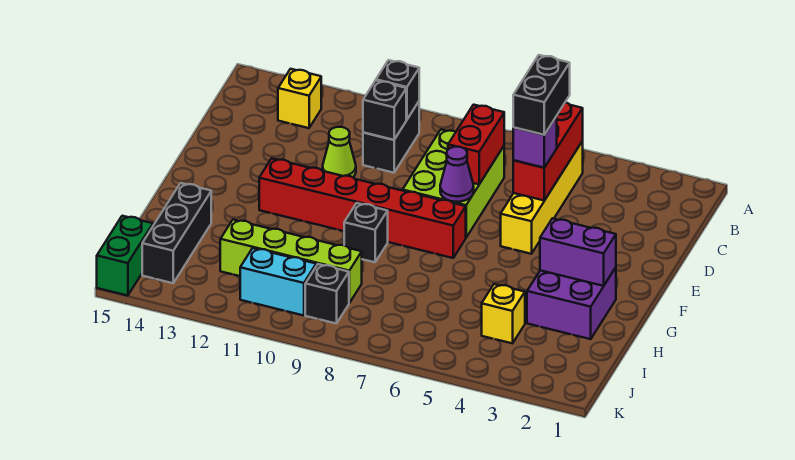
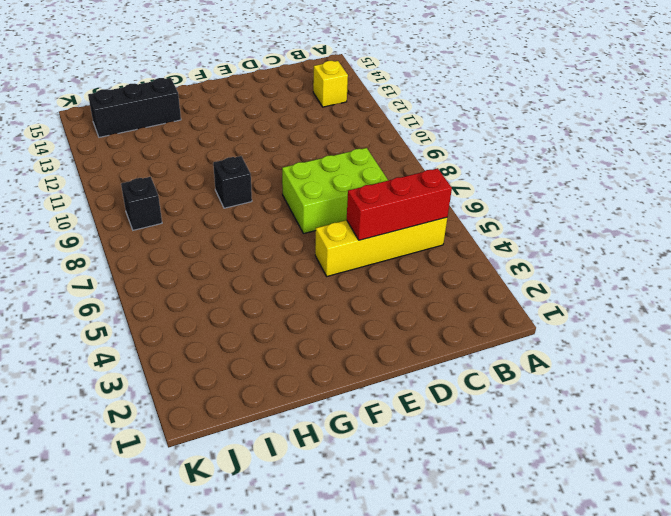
none -> black brick B10:C10 level 1
none -> lime cone D11 level 1
none -> red brick F7:F12 level 1

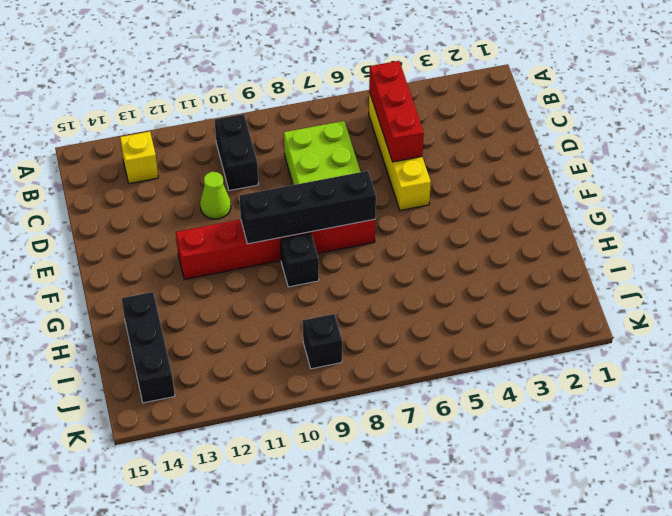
black brick F7:F10 level 2 -> none
none -> purple brick G2:H3 level 1
none -> yellow brick I4 level 1
none -> lime brick I9:I12 level 1

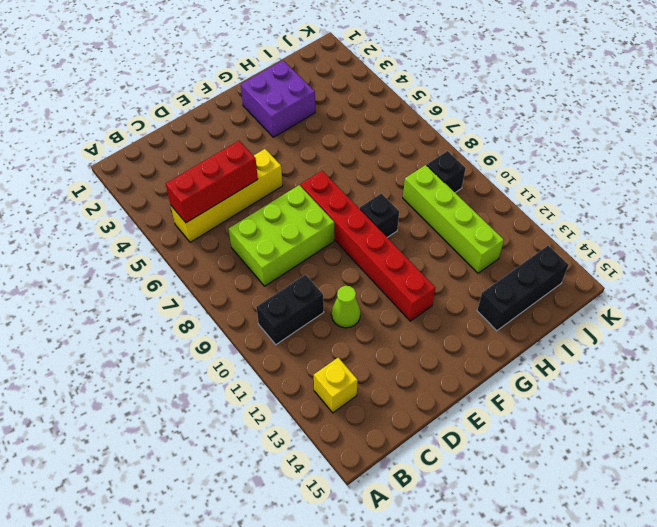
none -> yellow brick I4 level 1
none -> cyan brick J10:J11 level 1
none -> green brick J15:K15 level 1

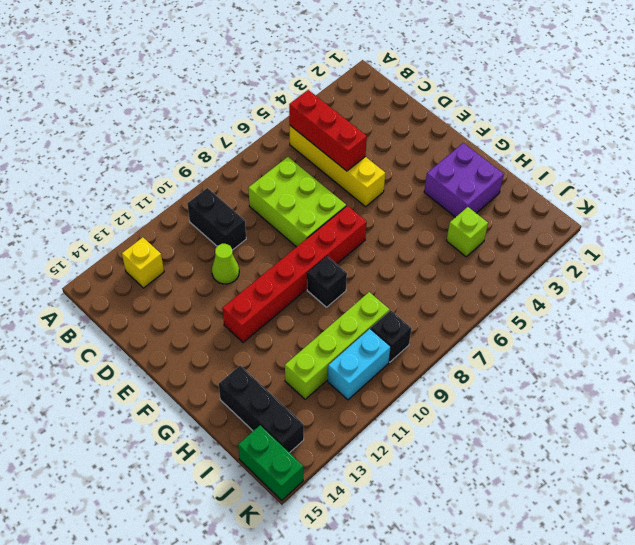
lime brick I4 level 1 -> yellow brick I4 level 1
none -> black brick B10 level 2
none -> red brick C7:D7 level 2
none -> black brick C10 level 2

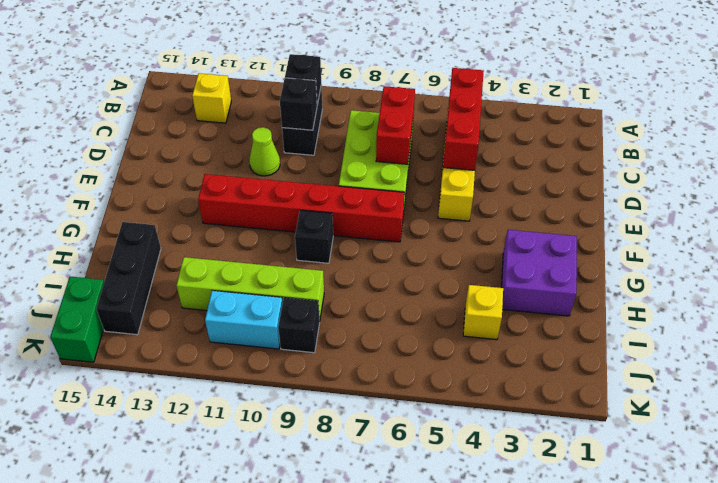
none -> purple cone E7 level 2
none -> purple brick G2:G3 level 2
none -> purple brick D5 level 3

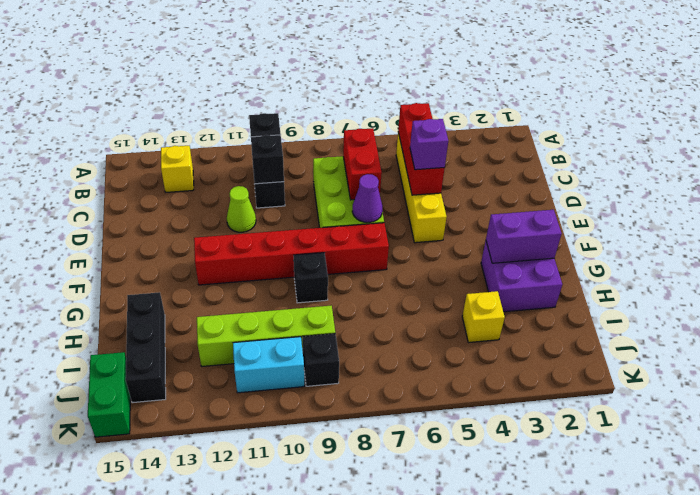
none -> black brick C5:D5 level 4

